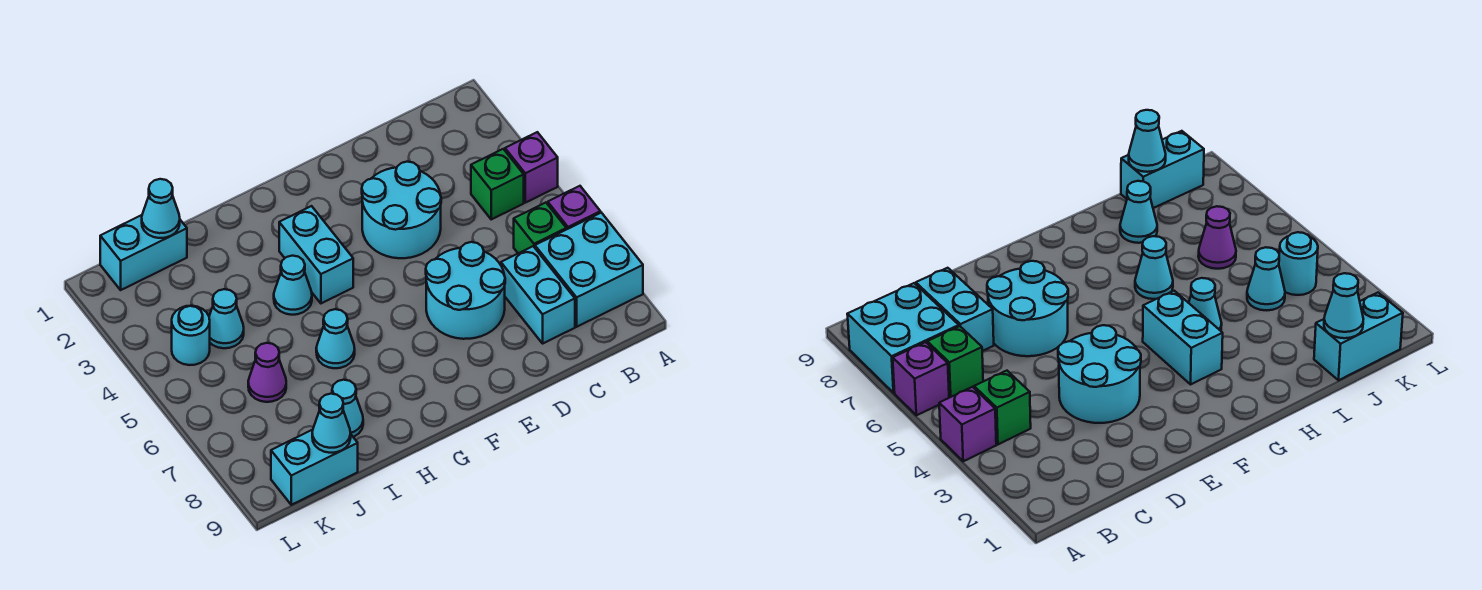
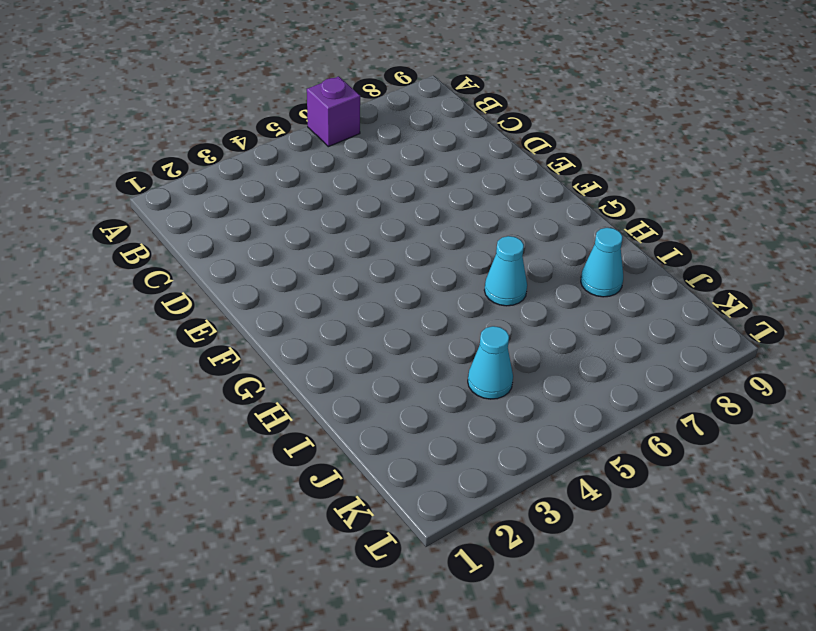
none -> purple brick A4 level 1
none -> cyan brick A7:B8 level 1
none -> green brick B4 level 1

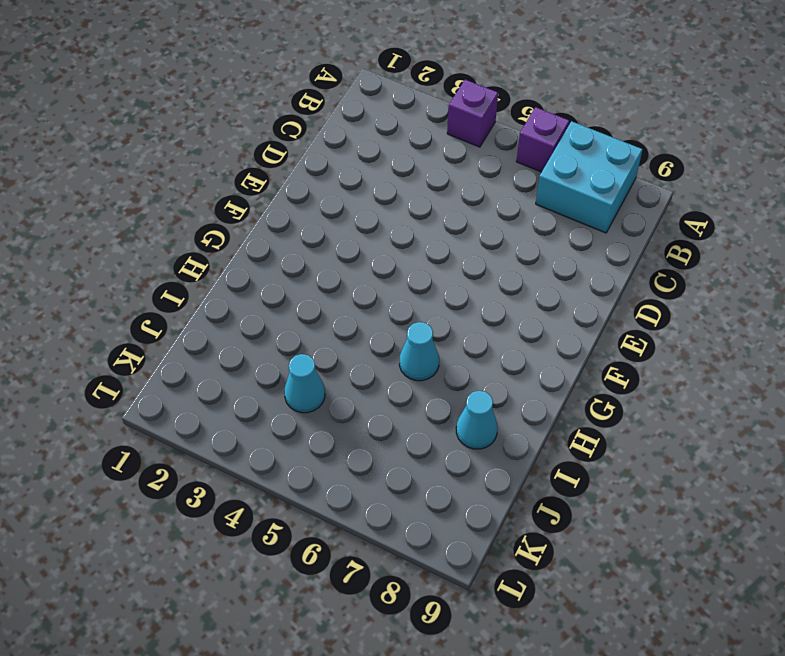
none -> green brick B4 level 1
none -> green brick B6 level 1
none -> cyan brick C7:C8 level 1

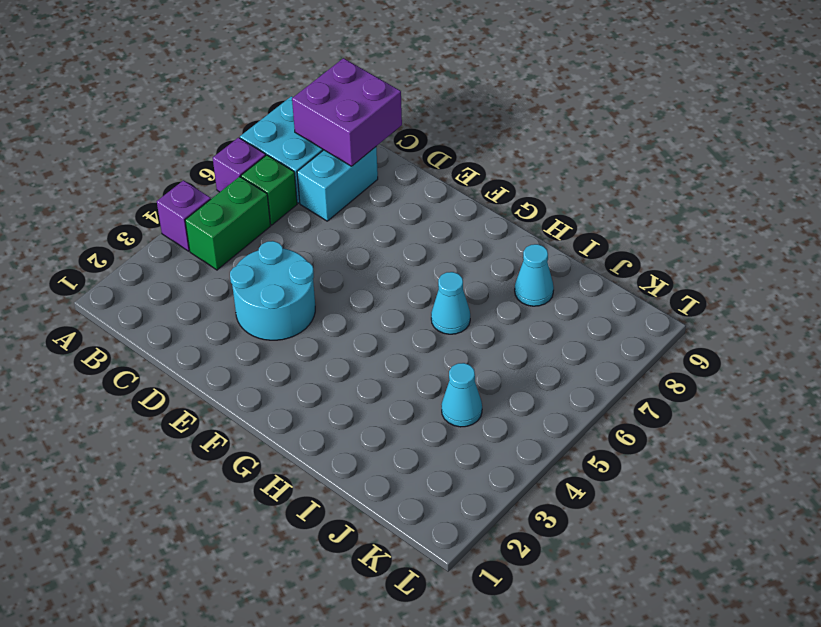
green brick B4:B5 level 1 -> green brick B4 level 1
purple brick B8:C9 level 2 -> none
none -> cyan round brick D6:E7 level 1
none -> cyan brick G3:G4 level 1
none -> cyan cone H4 level 1

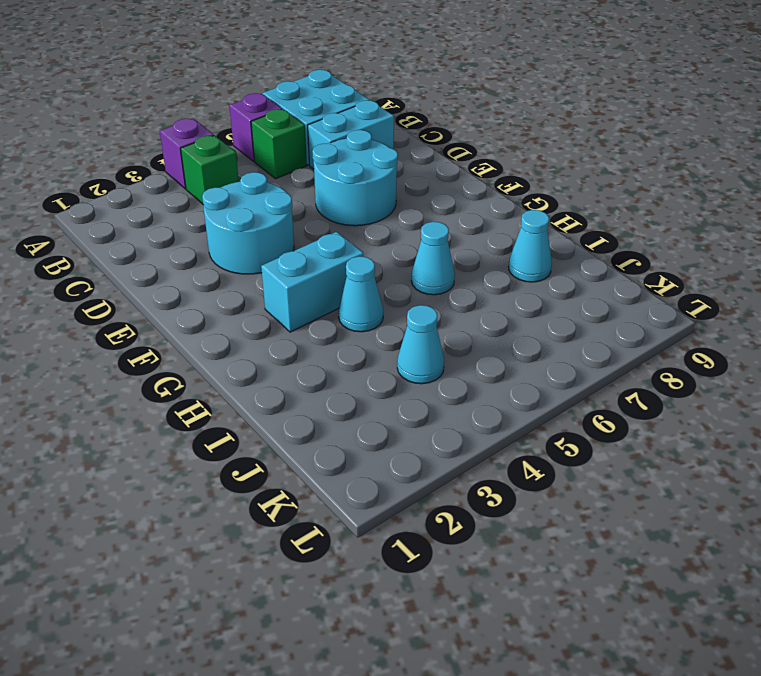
none -> cyan brick J1:K1 level 1
none -> purple cone J6 level 1
none -> cyan brick J9:K9 level 1

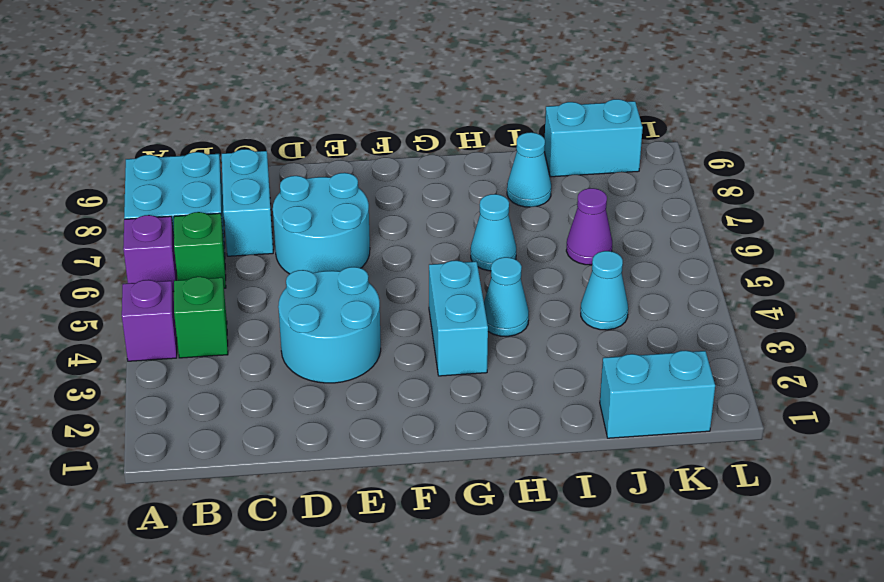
none -> cyan round brick K4 level 1
none -> cyan cone J1 level 2
none -> cyan cone J9 level 2

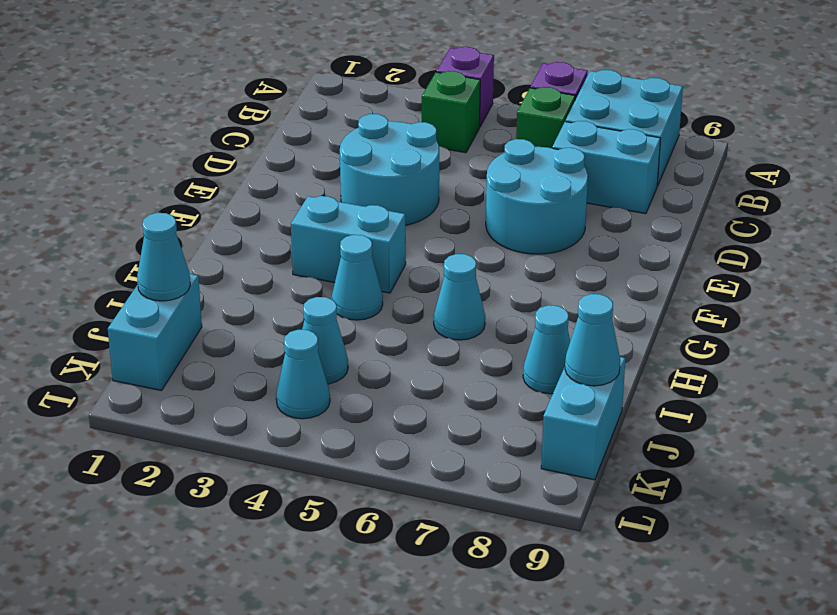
cyan cone K4 level 1 -> cyan round brick K4 level 1
none -> purple cone J6 level 1

